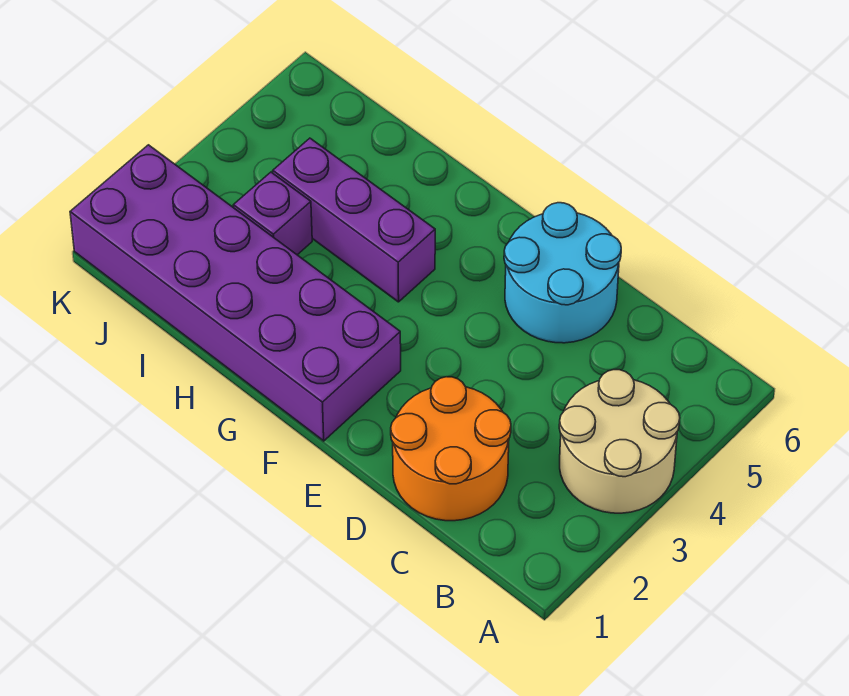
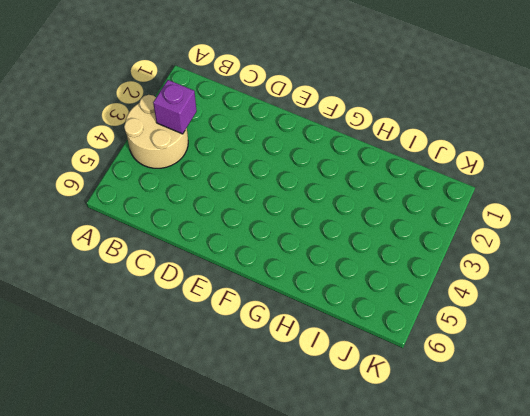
purple brick B3 level 2 -> purple brick I3 level 1
none -> orange round brick C1:D2 level 1
none -> cyan round brick D5:E6 level 1

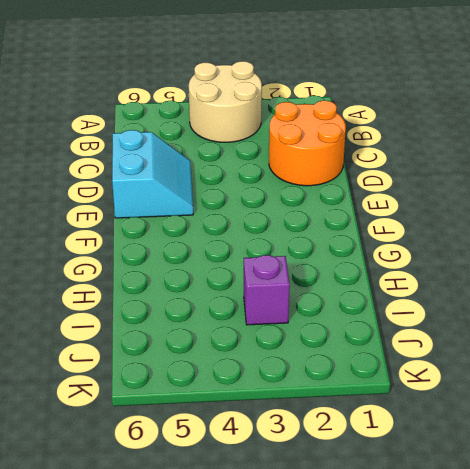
cyan slope D5:E6 level 1 top 6 -> cyan round brick D5:E6 level 1
none -> purple brick F1:K2 level 1
none -> purple brick G4:I4 level 1

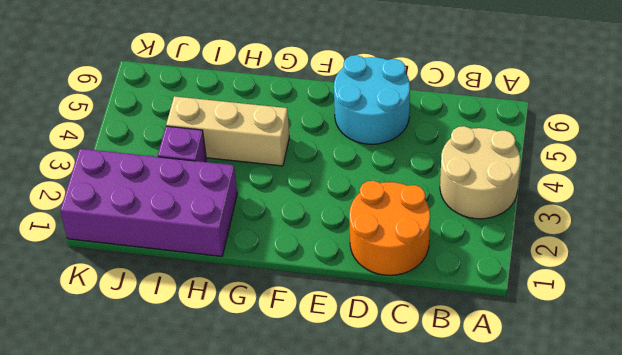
tan brick G4:I4 level 1 -> purple brick G4:I4 level 1
purple brick H1:K2 level 1 -> purple brick F1:K2 level 1

